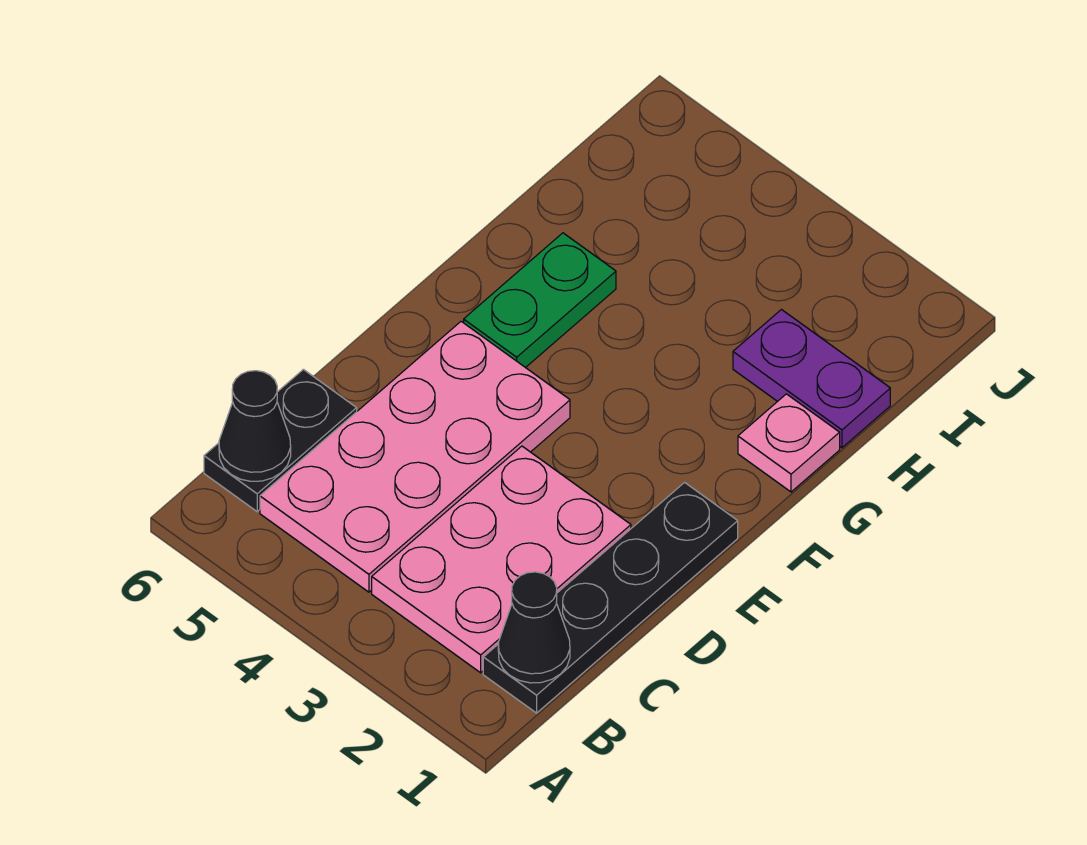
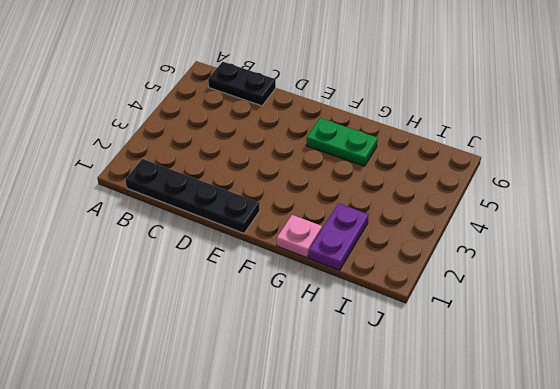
none -> pink plate B2:D3 level 1
none -> pink plate B4:E5 level 1

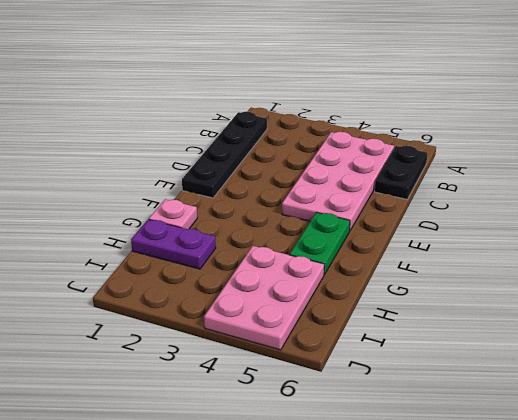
pink plate H4:J5 level 1 -> pink plate B2:D3 level 1
none -> black cone B1 level 2
none -> black cone B6 level 2

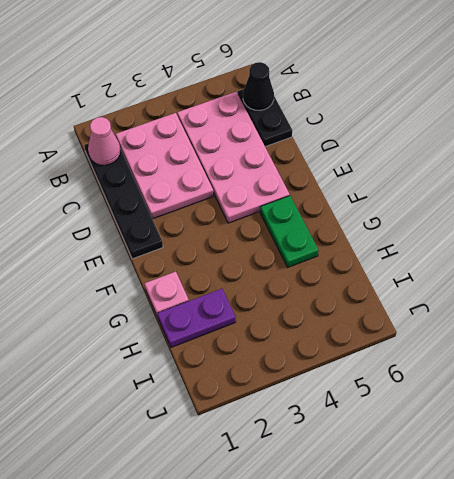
pink cone B1 level 2 -> black cone B1 level 2

